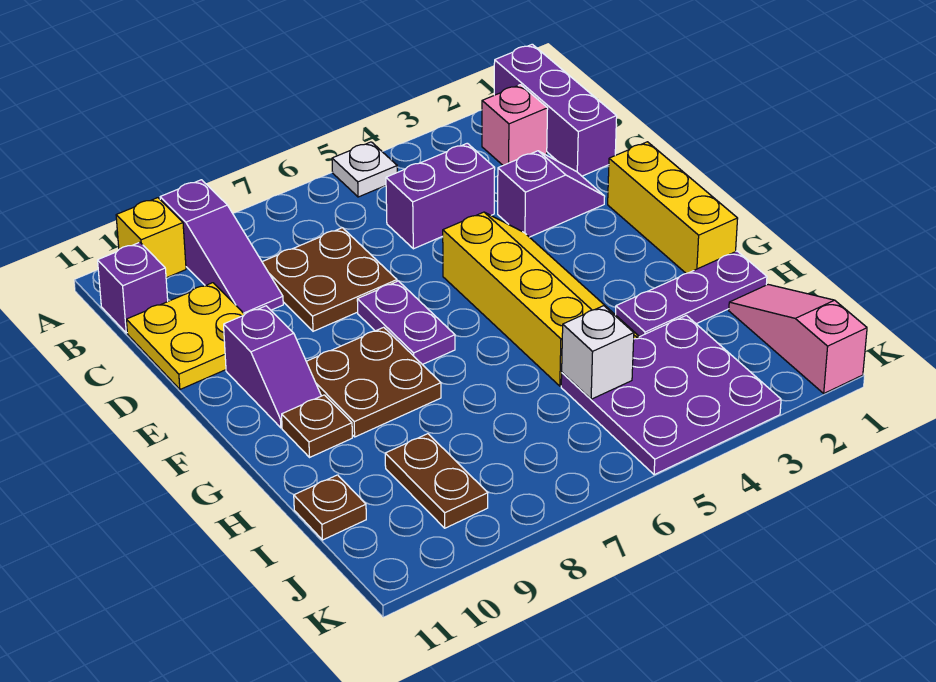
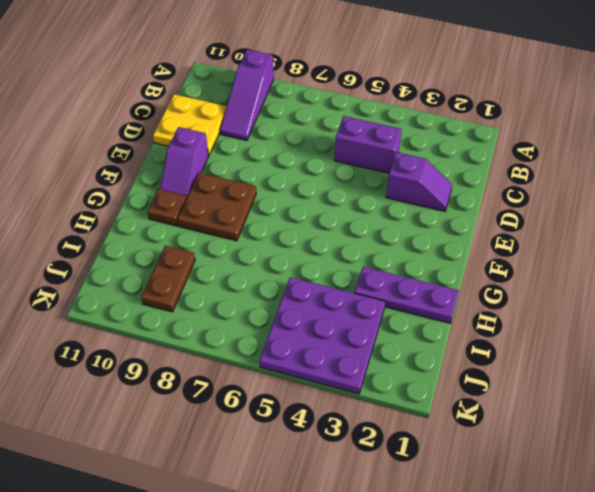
none -> purple brick A1:C1 level 1
none -> white plate A5 level 1
none -> yellow brick A10 level 1

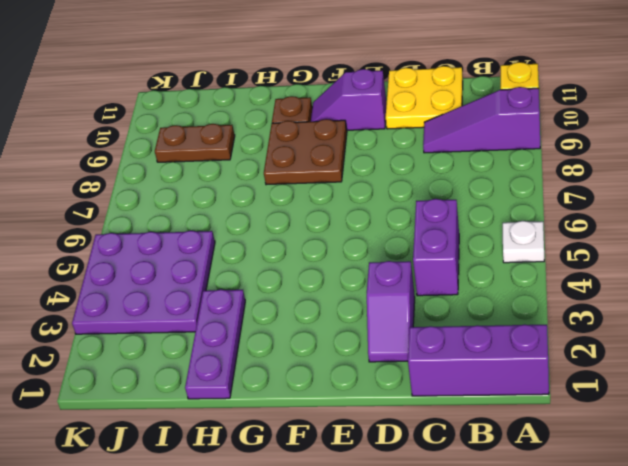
none -> pink brick B2 level 1
none -> purple brick B11 level 1
none -> brown plate C7:D8 level 1

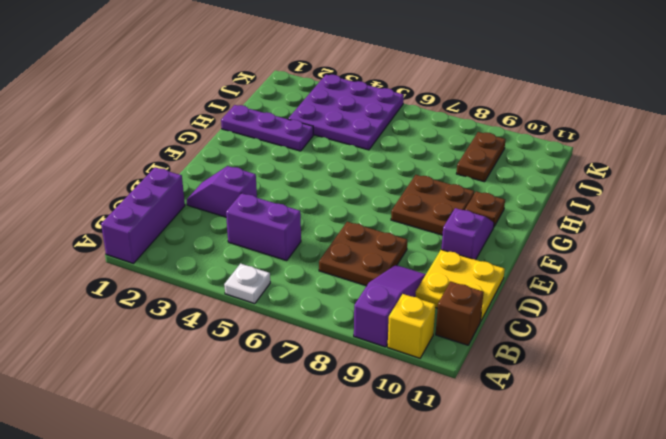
brown brick B11 level 1 -> purple brick B11 level 1
none -> pink brick B2 level 1
none -> yellow brick E1:G1 level 1
none -> yellow slope E4:H5 level 1 top 5

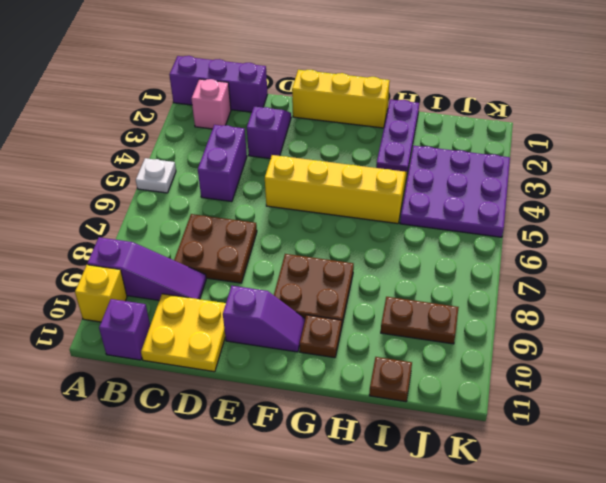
none -> purple plate E7:F7 level 1
none -> pink slope I1:K1 level 1 top K
none -> white brick I5 level 2

